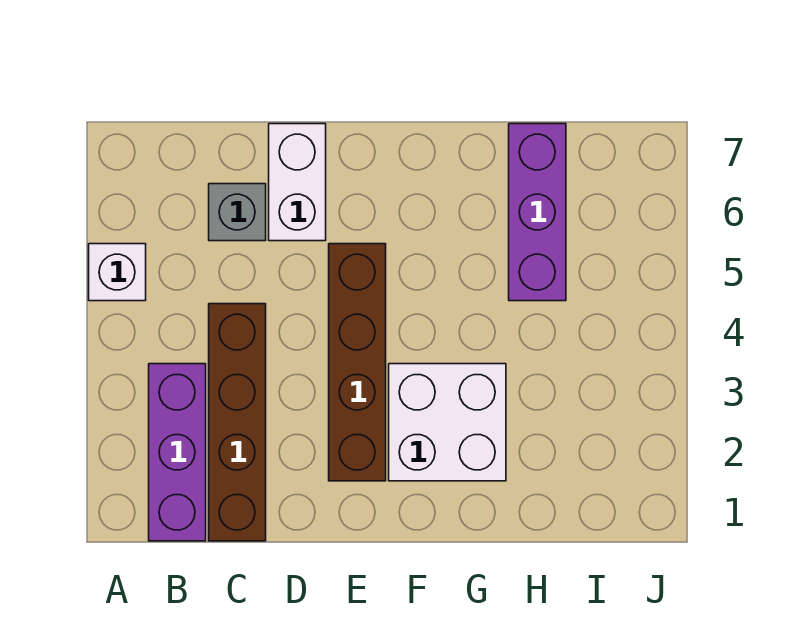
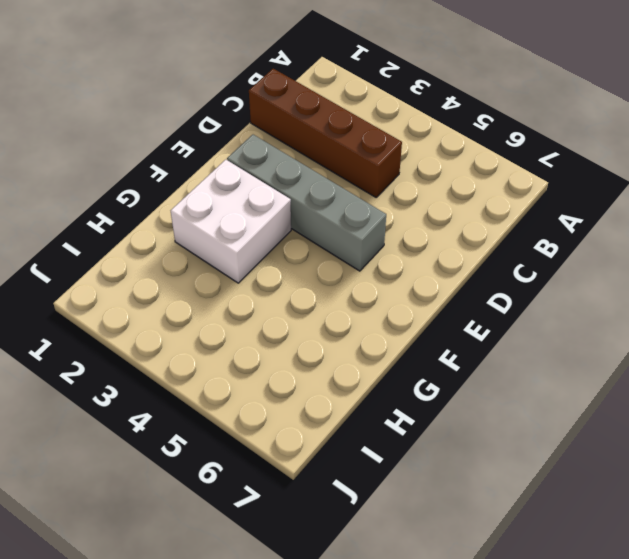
grey brick E2:E5 level 1 -> brown brick E2:E5 level 1
none -> white brick A5 level 1
none -> purple brick B1:B3 level 1

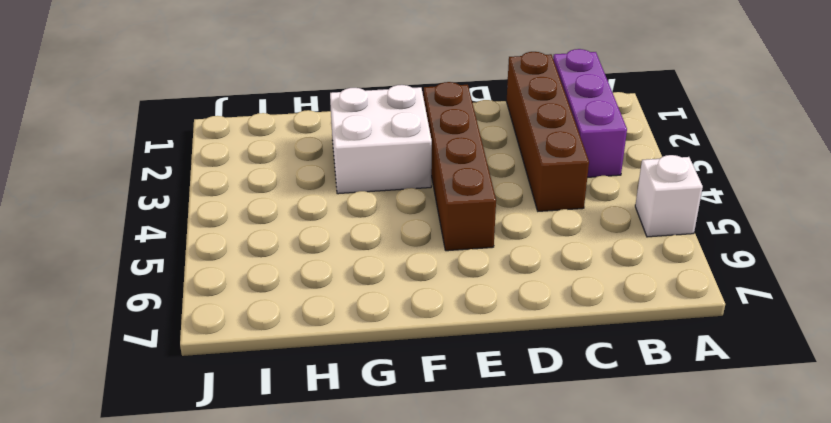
none -> grey brick C6 level 1
none -> white brick D6:D7 level 1

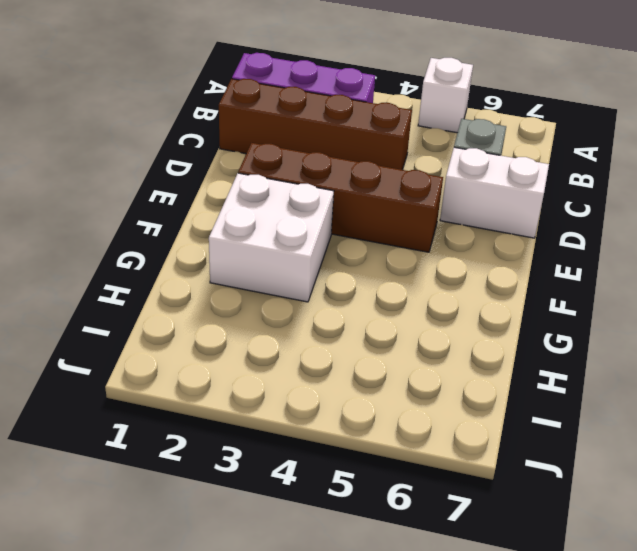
none -> purple brick H5:H7 level 1

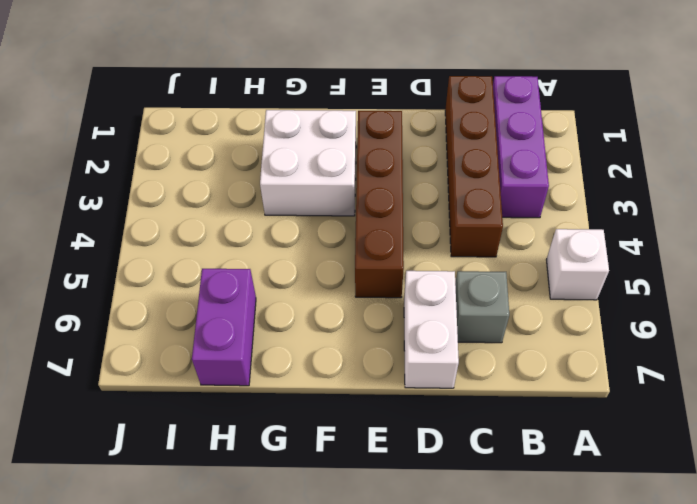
purple brick H6:H7 level 1 -> purple brick H5:H7 level 1

